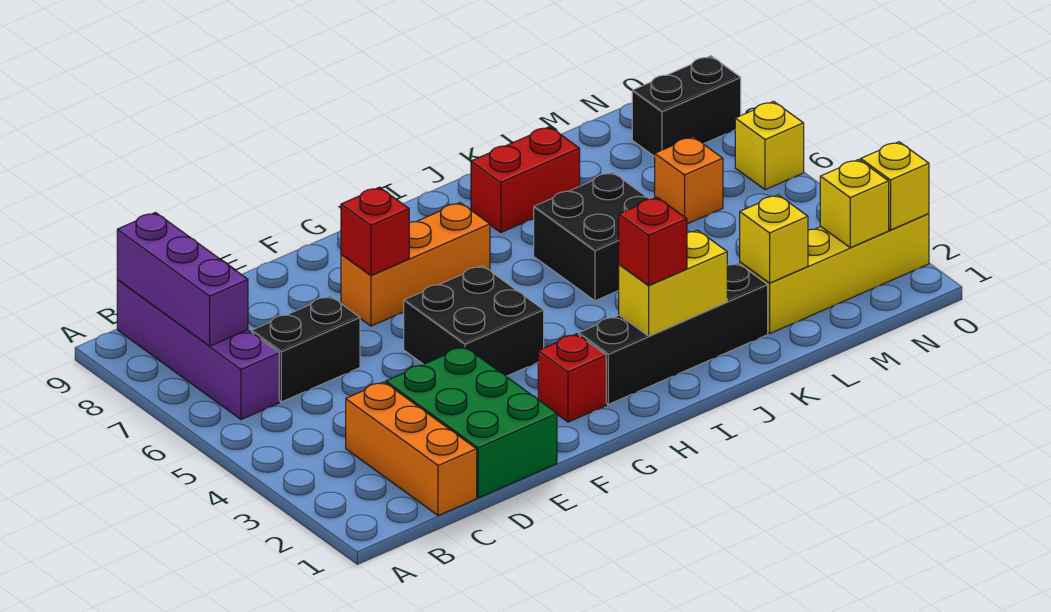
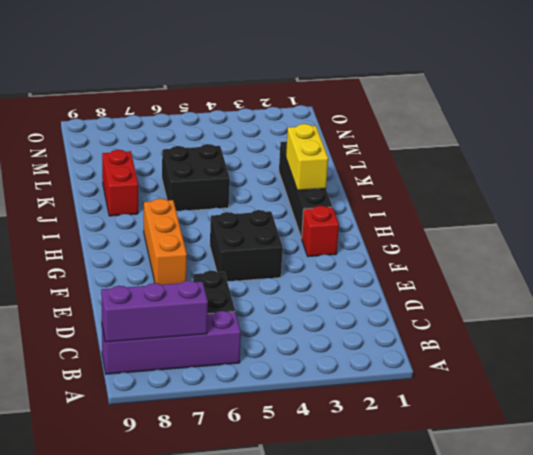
none -> orange brick C1:C3 level 1
none -> green brick D1:E3 level 1
none -> yellow brick L2:O2 level 1

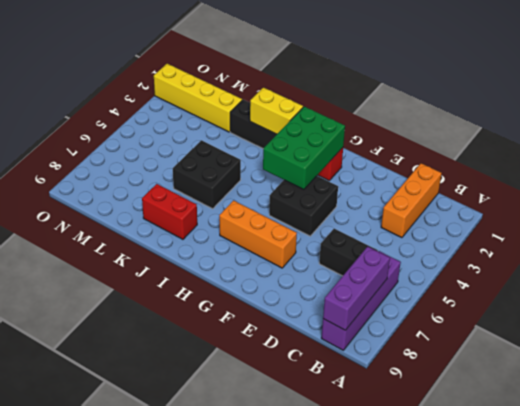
green brick G2:H4 level 2 -> green brick D1:E3 level 1
none -> orange brick M6 level 1
none -> black brick N8:O8 level 1
none -> yellow brick O6 level 1

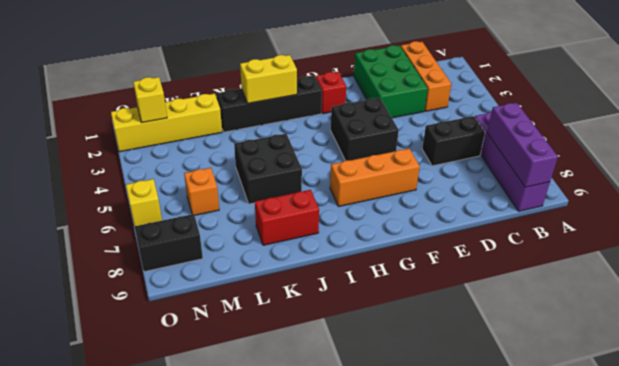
none -> red brick F7 level 2
none -> yellow brick L2 level 2
none -> yellow brick O2 level 2

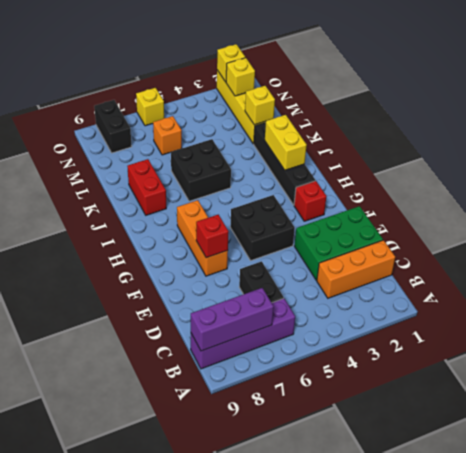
none -> red brick I2 level 3

